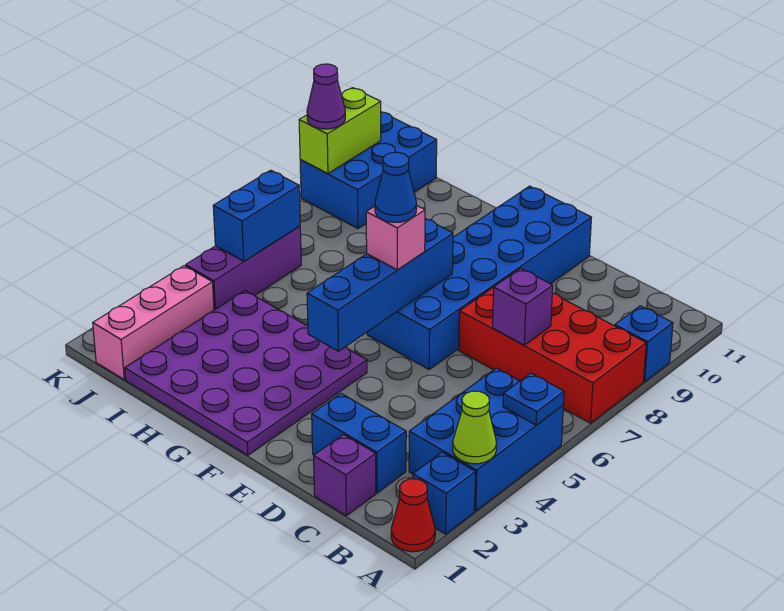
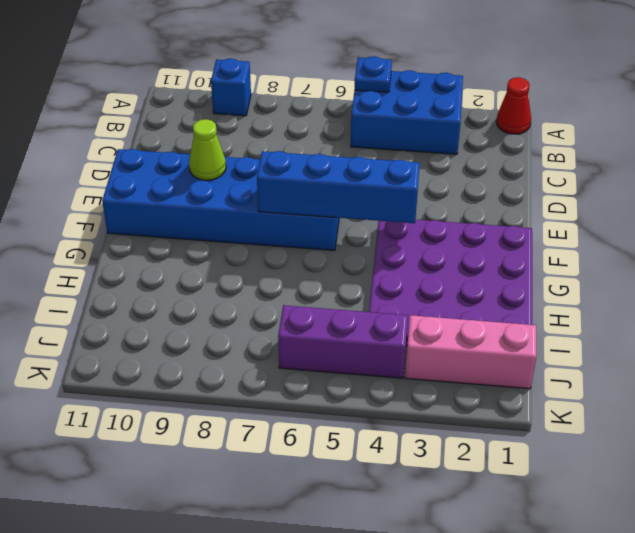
lime cone E9 level 2 -> lime cone A3 level 2
none -> blue brick A2 level 1
none -> red brick A7:D8 level 1
none -> purple brick C1 level 1

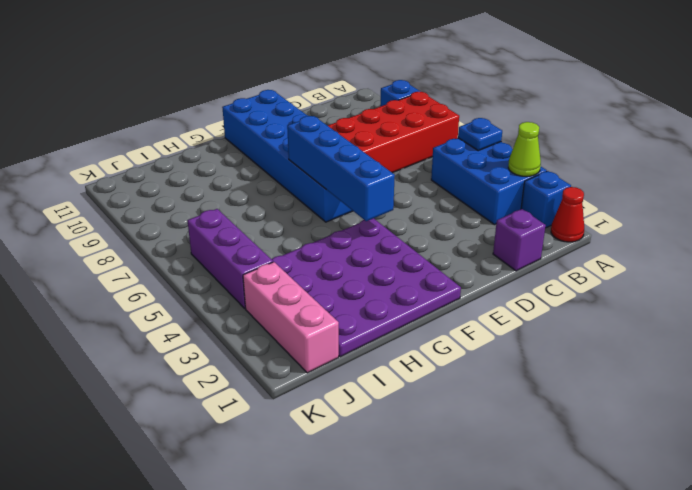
none -> blue brick C2:D2 level 1
none -> blue brick J9:K11 level 1
none -> purple brick C7 level 2

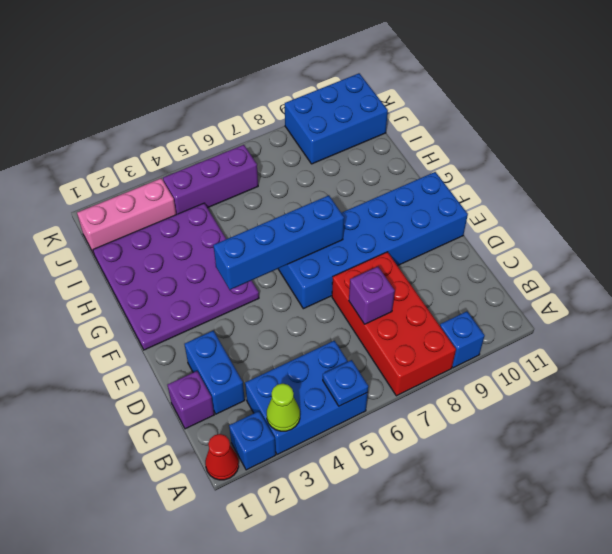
none -> blue brick J5:J6 level 2
none -> lime brick K9:K10 level 2
none -> pink brick F6 level 3

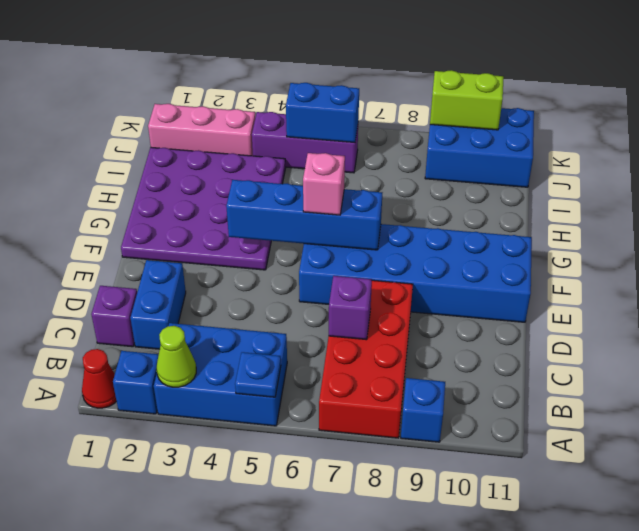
none -> purple cone K9 level 3
none -> blue cone F6 level 4

